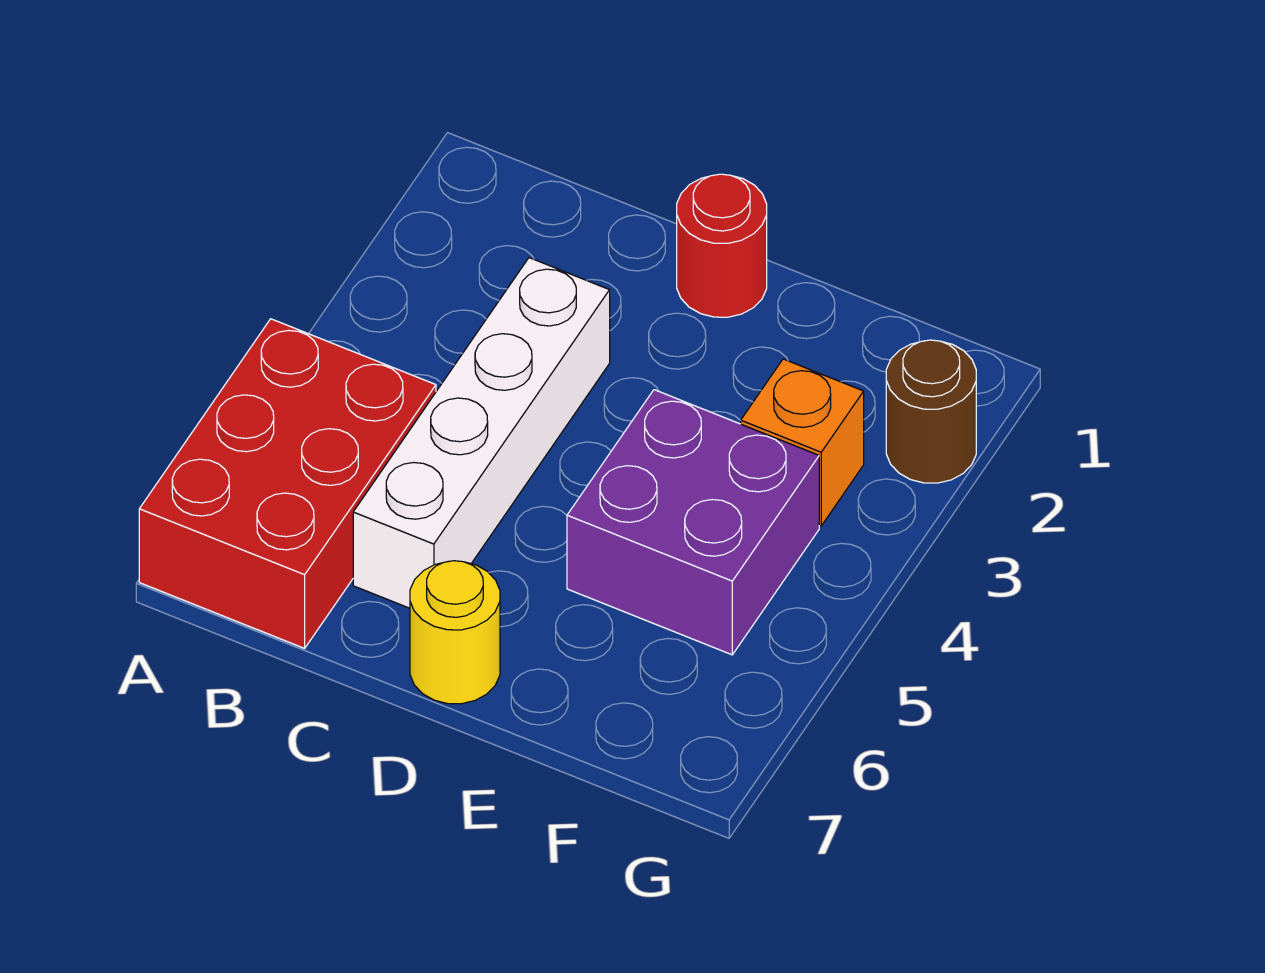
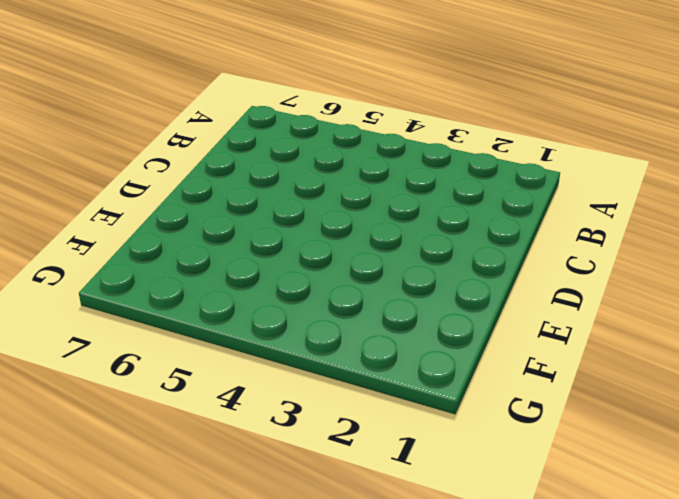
none -> red brick A5:B7 level 1
none -> white brick C3:C6 level 1

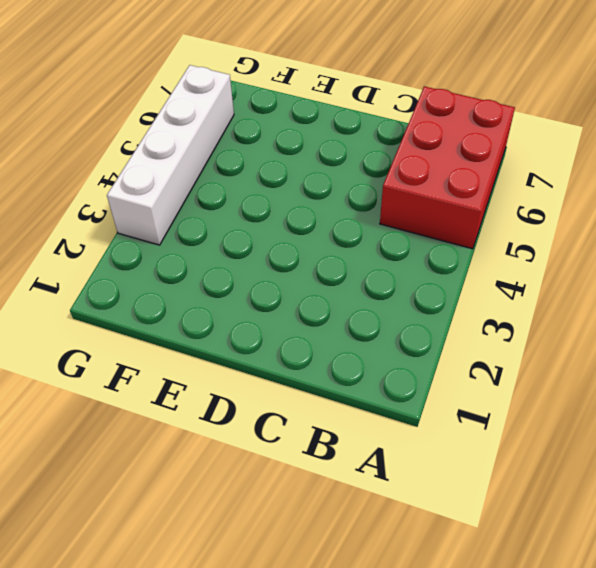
white brick G3:G6 level 1 -> white brick C3:C6 level 1
none -> red round brick D1 level 1
none -> yellow round brick D7 level 1

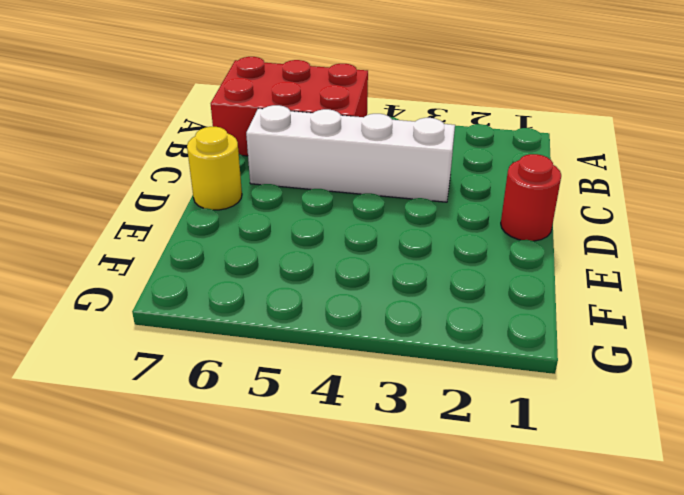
none -> purple brick E4:F5 level 1
none -> orange brick F3 level 1

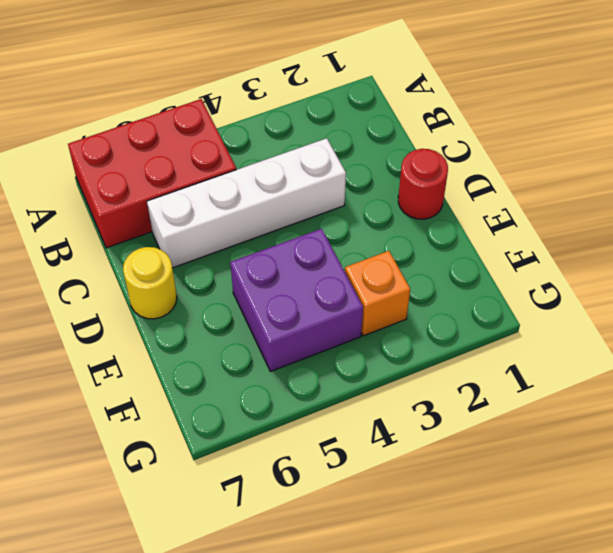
none -> brown round brick G2 level 1

